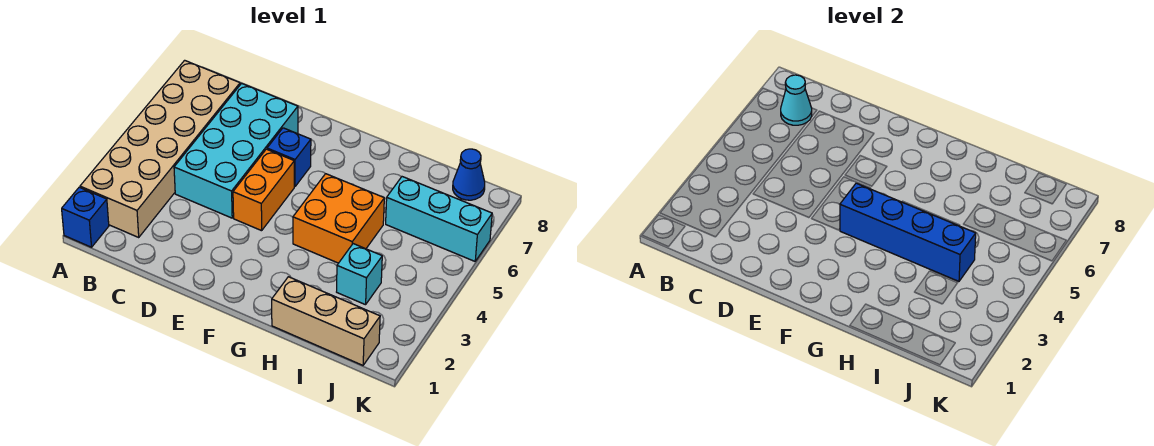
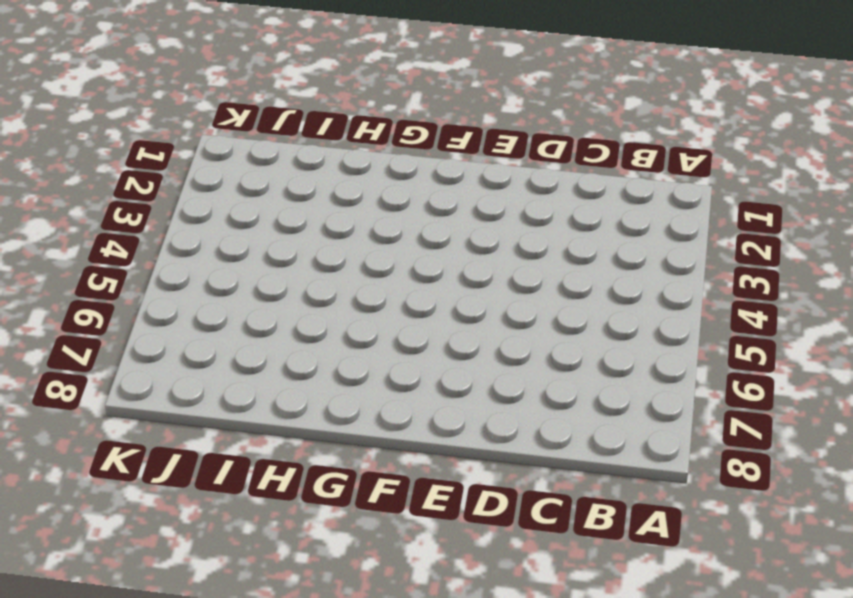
none -> blue brick A1 level 1
none -> tan brick A2:B7 level 1
none -> cyan brick C4:D7 level 1

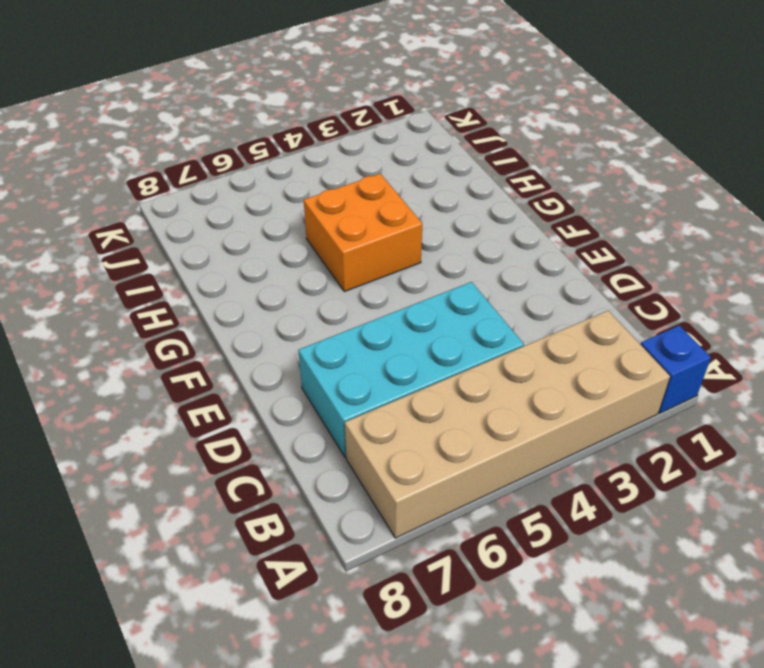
none -> orange brick E4:E5 level 1
none -> blue brick E6 level 1
none -> tan brick H1:J1 level 1

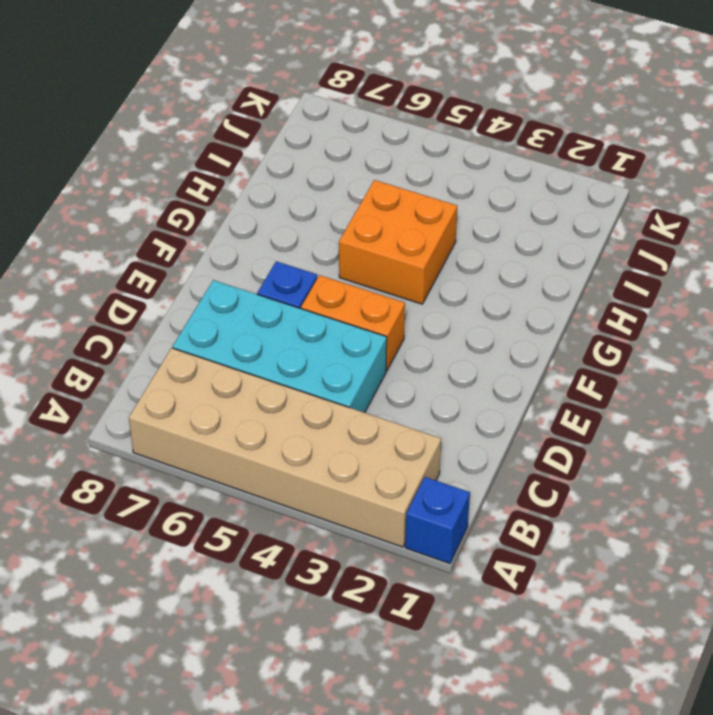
none -> tan brick H1:J1 level 1
none -> cyan brick I3 level 1
none -> cyan brick I6:K6 level 1

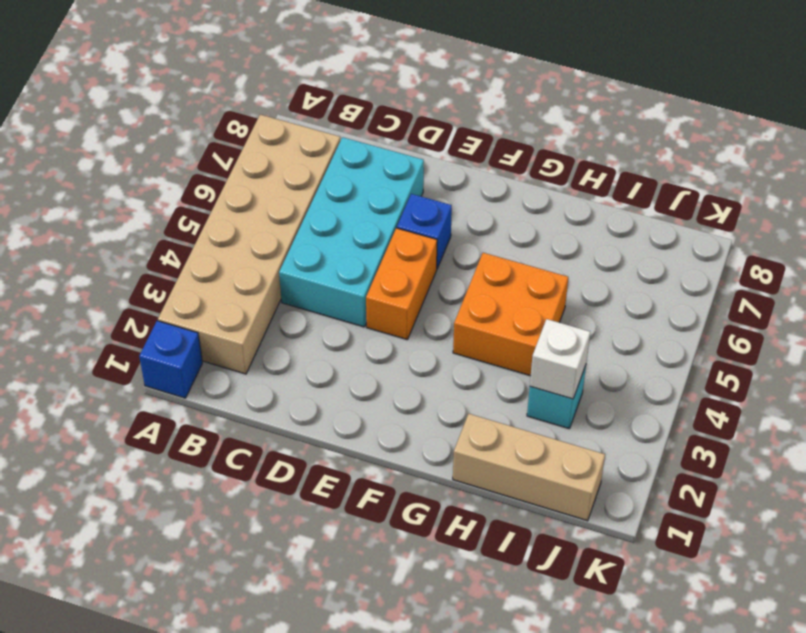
white brick I3 level 2 -> none
none -> cyan brick I6:K6 level 1
none -> blue cone J8 level 1
none -> cyan cone B7 level 2

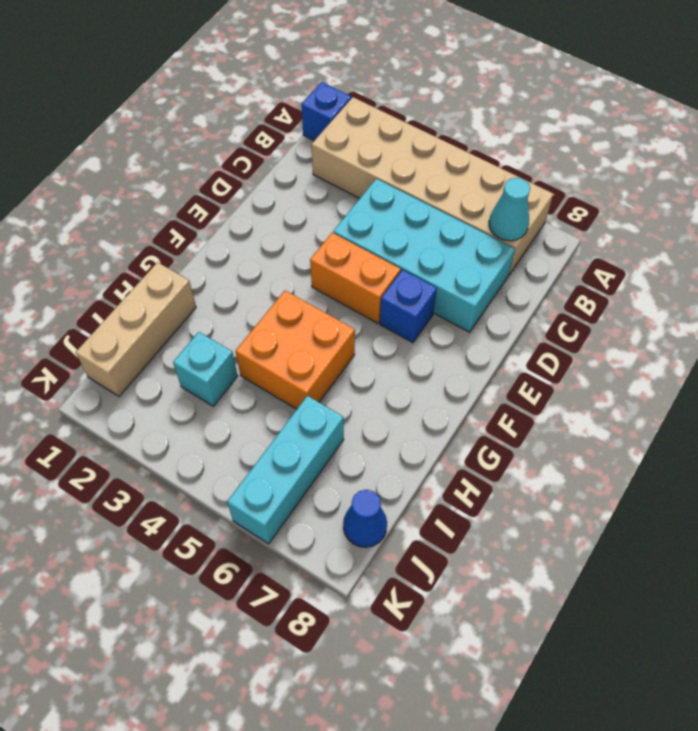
none -> blue brick F4:I4 level 2

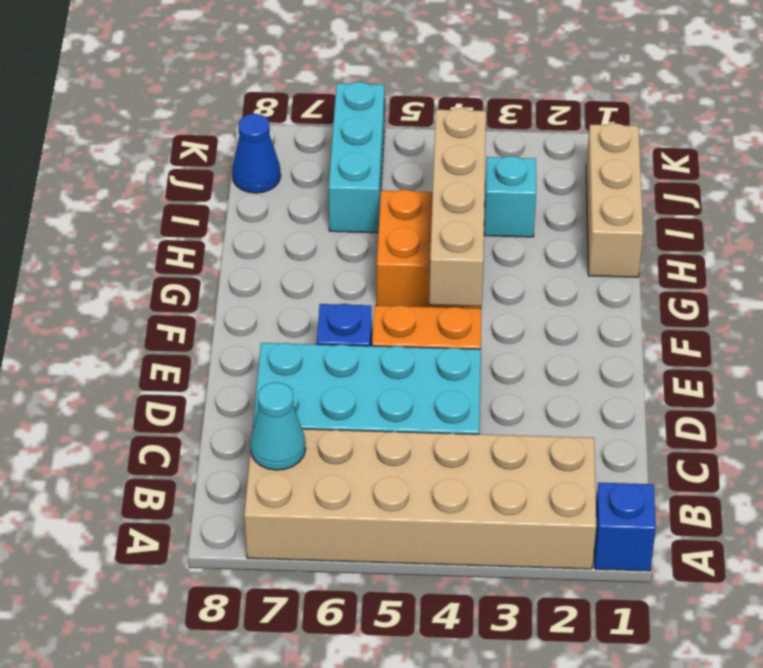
tan brick F4:I4 level 2 -> blue brick F4:I4 level 2

